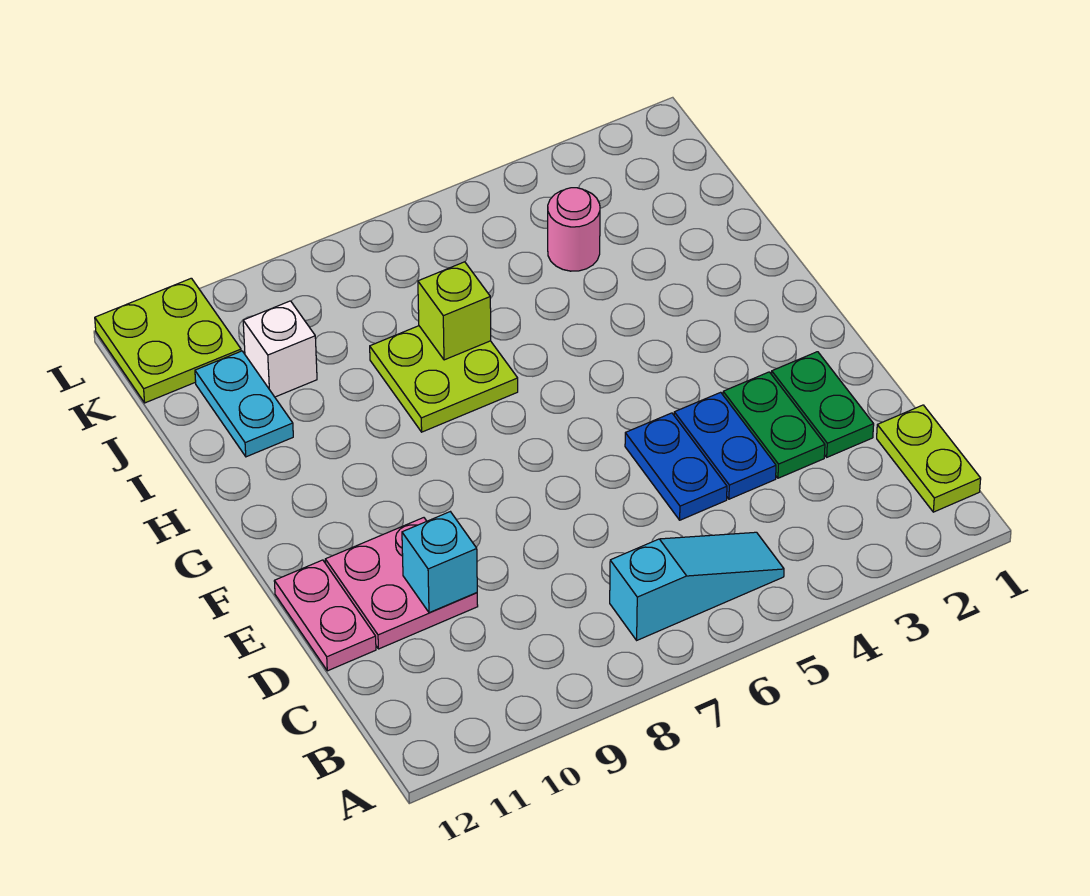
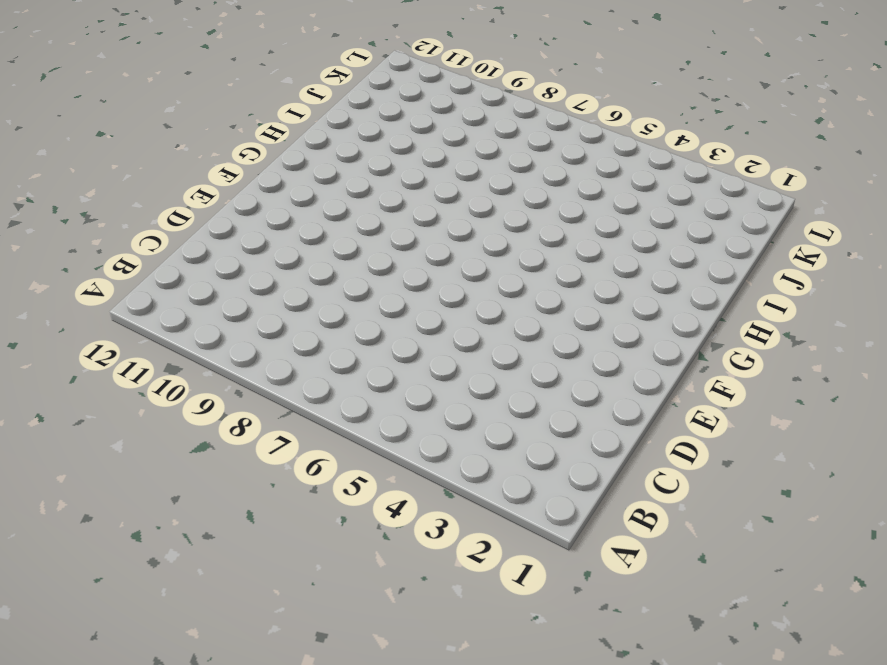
none -> lime plate B1:C1 level 1
none -> cyan slope B5:B7 level 1 top 7
none -> green plate D2:E2 level 1

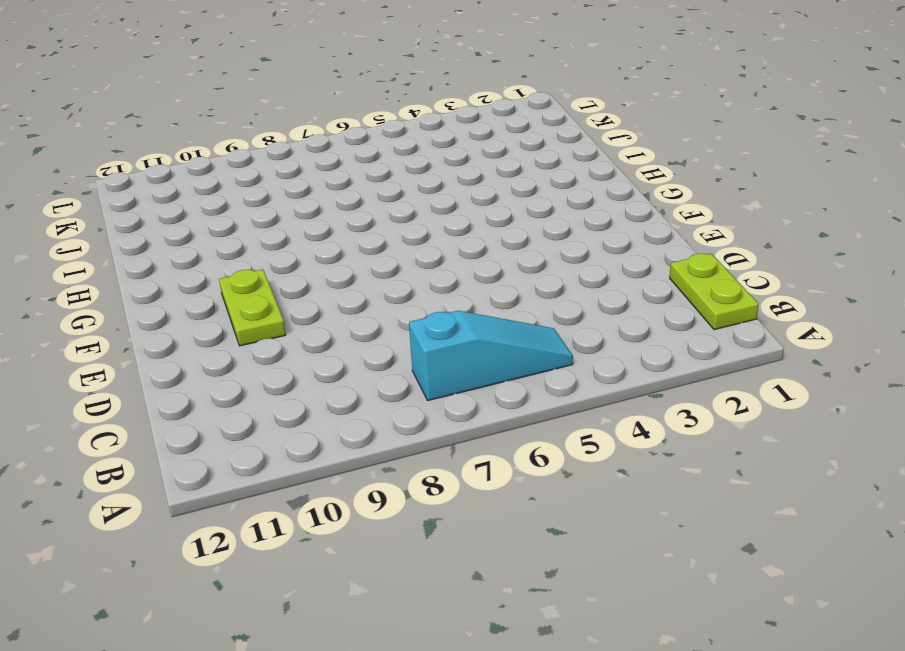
lime plate E10:F10 level 1 -> pink plate D10:E11 level 1
none -> green plate D2:E2 level 1
none -> green plate D3:E3 level 1
none -> blue plate D4:E4 level 1

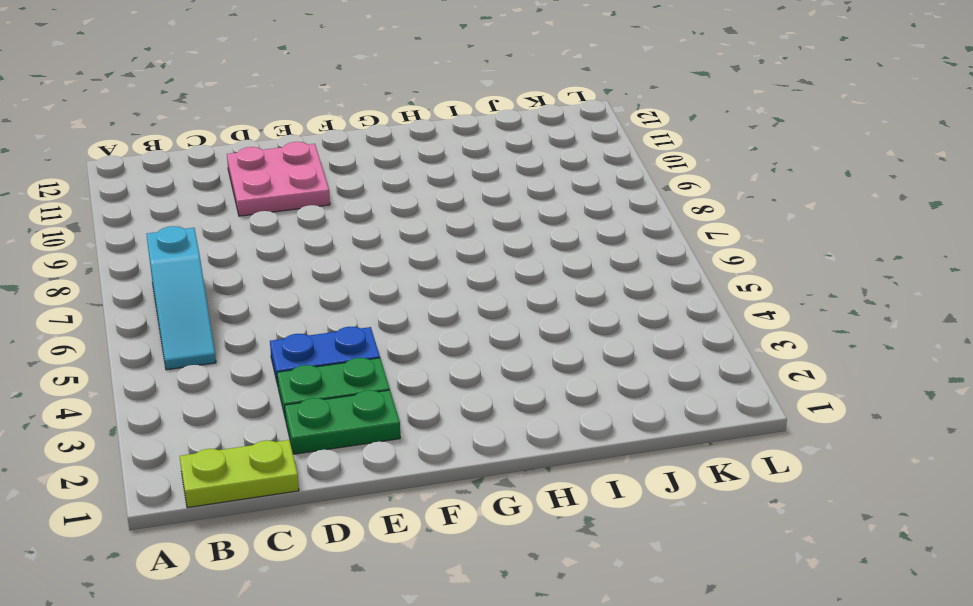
none -> blue plate D5:E5 level 1
none -> pink plate D12:E12 level 1
none -> lime plate H7:I8 level 1

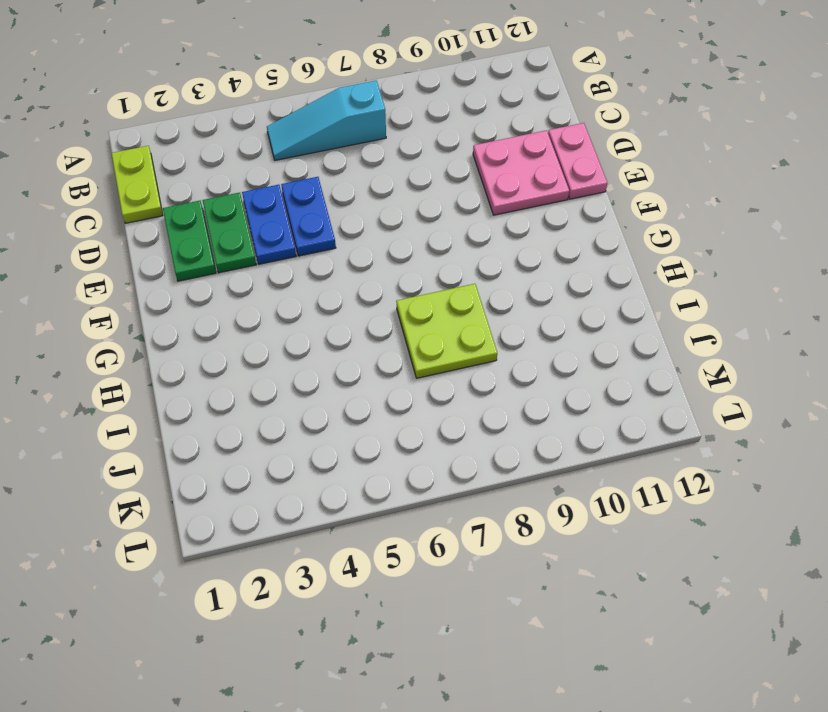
none -> cyan plate I11:J11 level 1
none -> pink round brick J4 level 1
none -> white brick J10 level 1

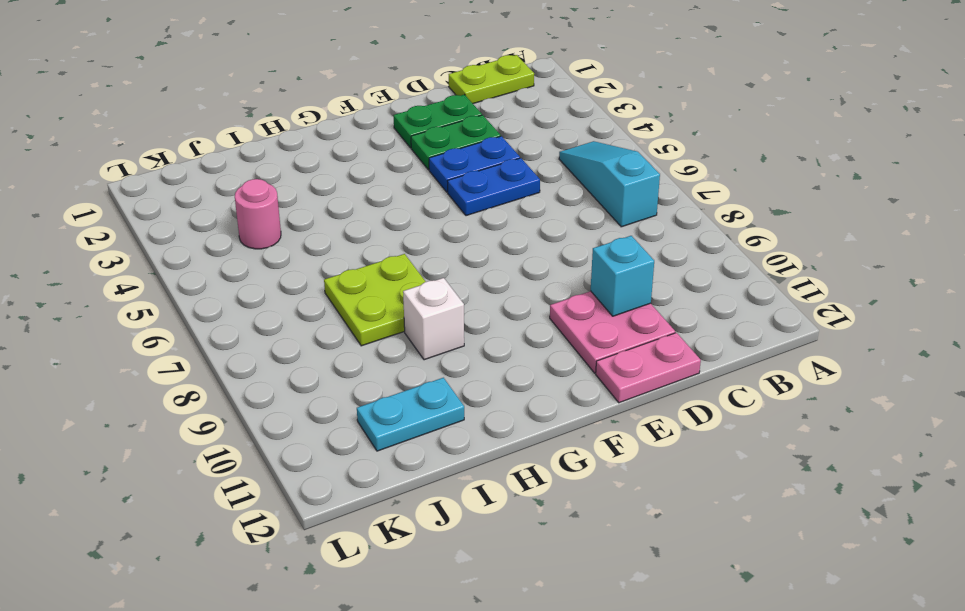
white brick H9 level 1 -> white brick J10 level 1
none -> lime plate K11:L12 level 1
none -> lime brick I7 level 2

